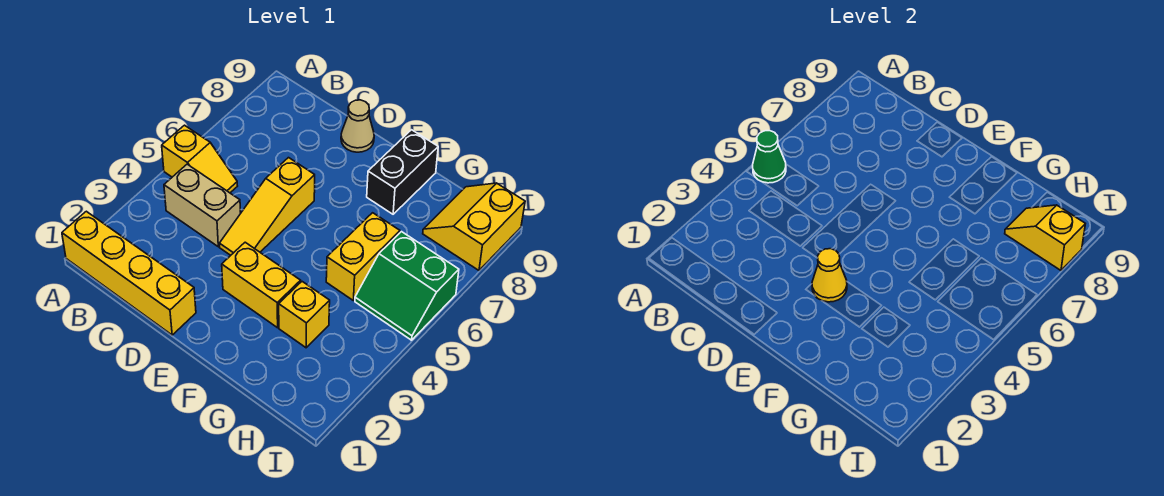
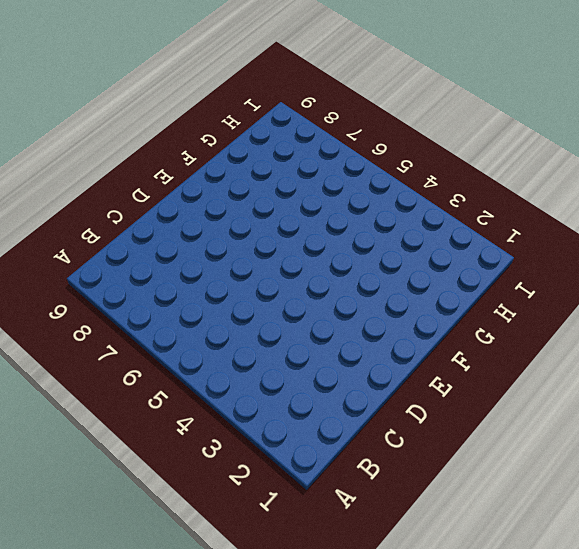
none -> yellow brick A1:D1 level 1
none -> yellow slope A5:B5 level 1 top A
none -> tan brick B4:C4 level 1

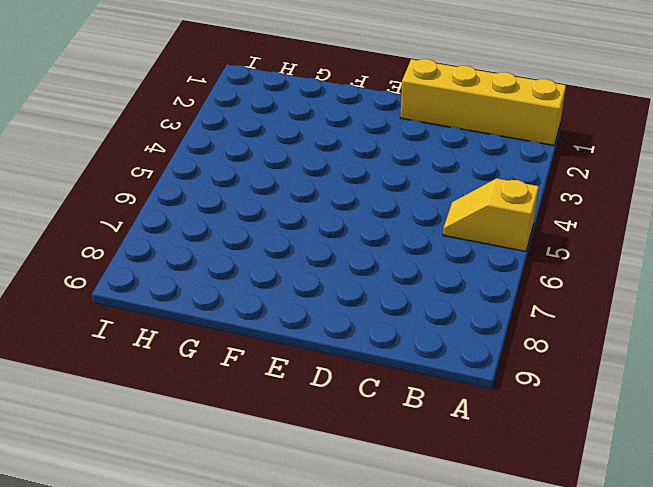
none -> tan brick B4:C4 level 1
none -> yellow slope D4:D6 level 1 top 6
none -> tan cone D9 level 1

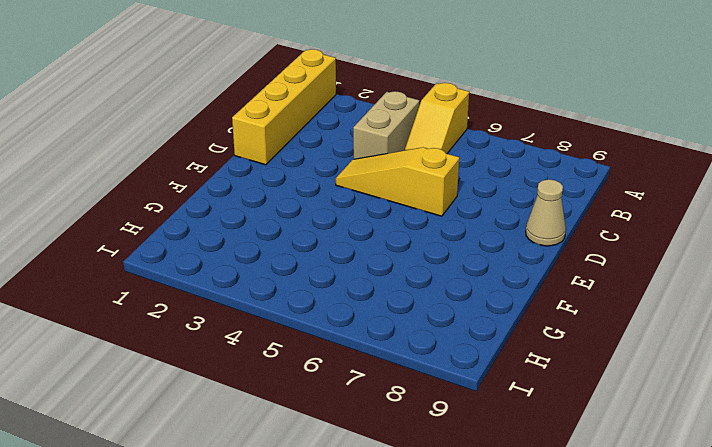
none -> yellow brick E3:F3 level 1
none -> black brick F8:F9 level 1
none -> yellow brick G3 level 1

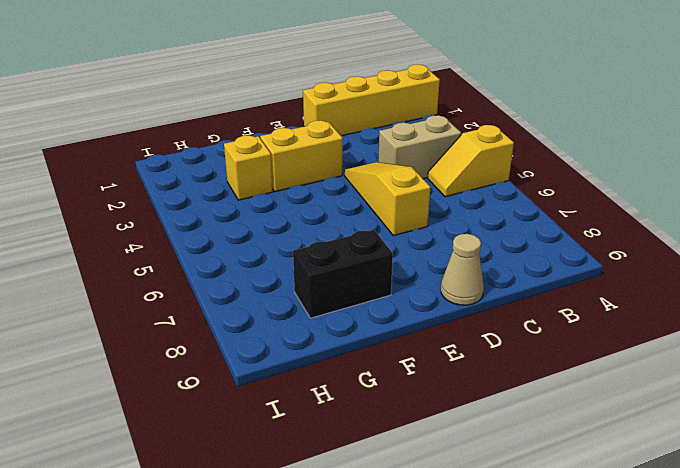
black brick F8:G8 level 1 -> black brick F8:F9 level 1
none -> yellow brick G5:G6 level 1
none -> green slope H5:I6 level 1 top 6
none -> yellow slope H8:I9 level 1 top I

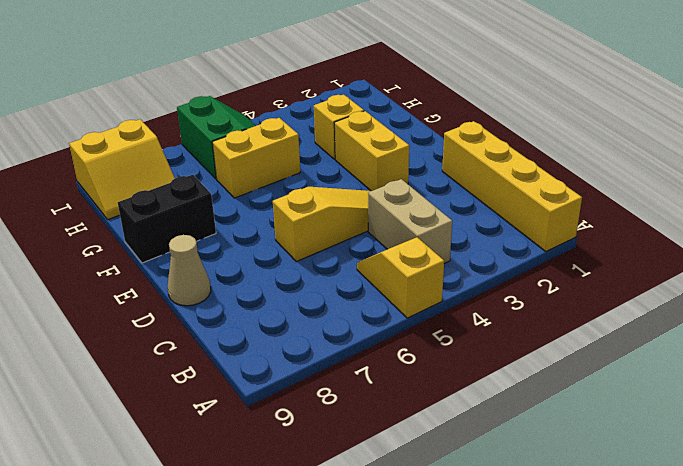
none -> green cone A5 level 2
none -> yellow cone E3 level 2
none -> yellow slope H8:I8 level 2 top I

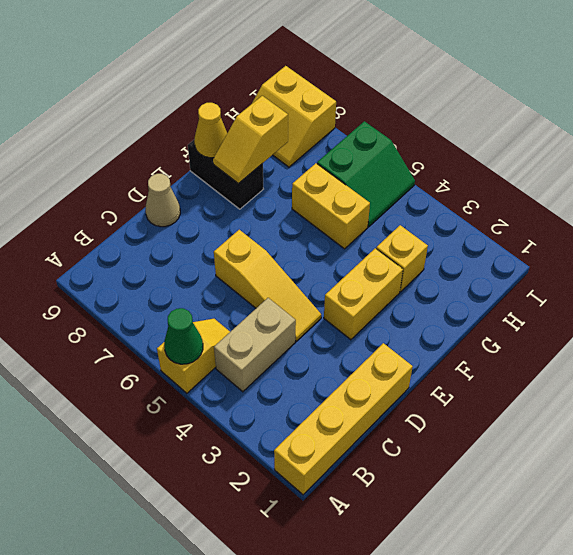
yellow slope F8:G8 level 2 top G -> yellow slope H8:I8 level 2 top I
yellow cone F9 level 2 -> yellow cone E3 level 2

